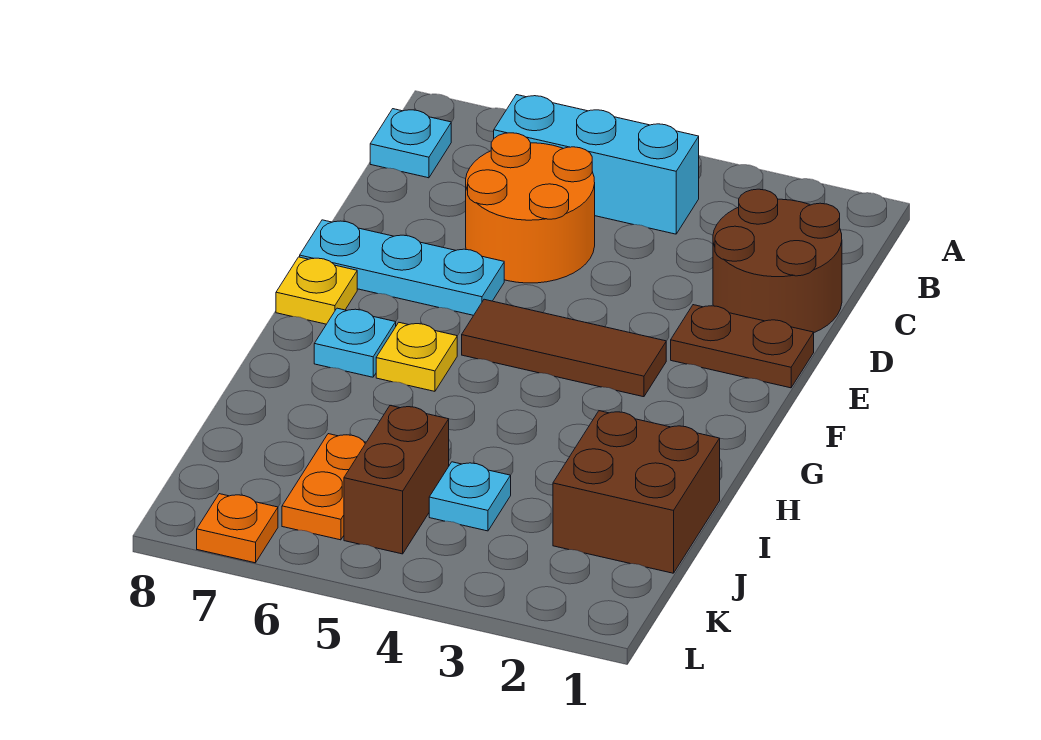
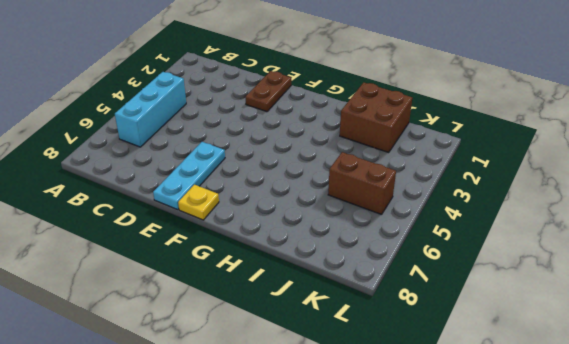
none -> cyan plate B8 level 1
none -> brown round brick C1:D2 level 1
none -> orange round brick C5:D6 level 1

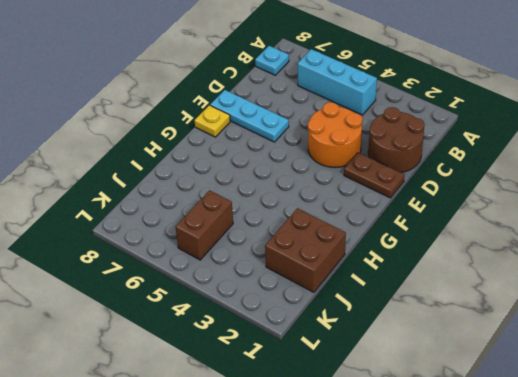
orange round brick D3:E4 level 1 -> orange round brick C5:D6 level 1
none -> brown tile F3:F5 level 1
none -> yellow plate G6 level 1
none -> cyan plate G7 level 1

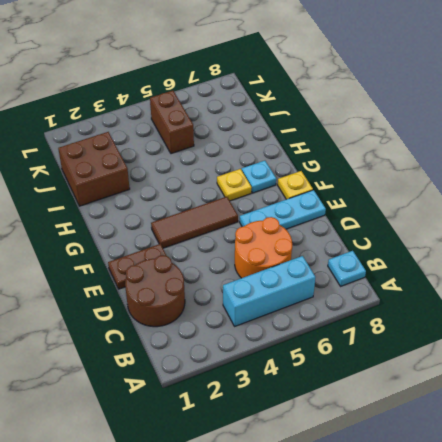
none -> cyan plate J4 level 1
none -> orange plate J6:K6 level 1
none -> orange plate L7 level 1

